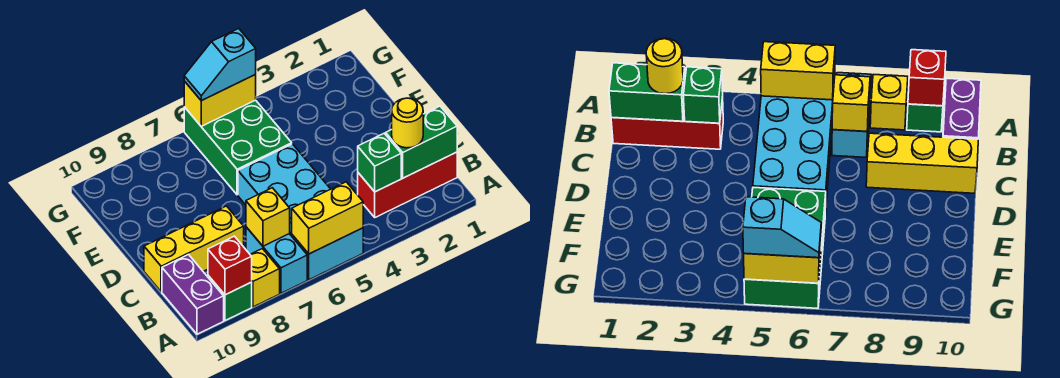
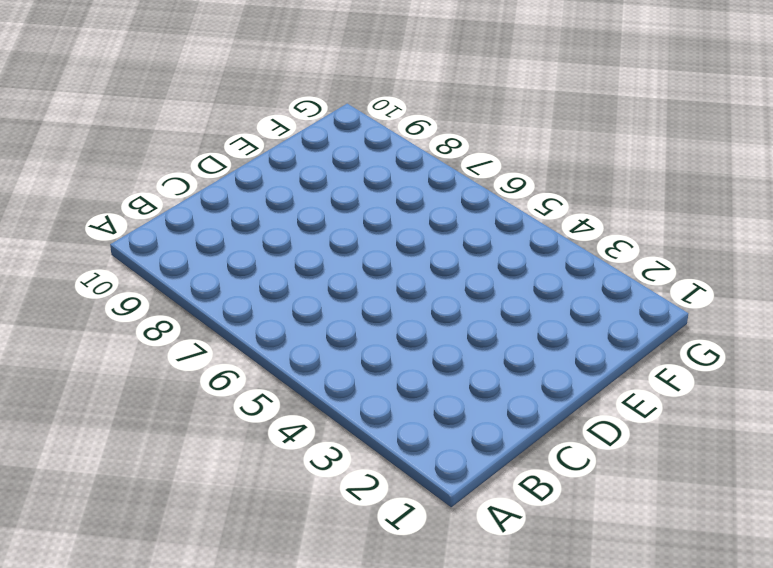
none -> cyan brick A5:D6 level 1
none -> cyan brick A7:B7 level 1
none -> yellow brick A8 level 1

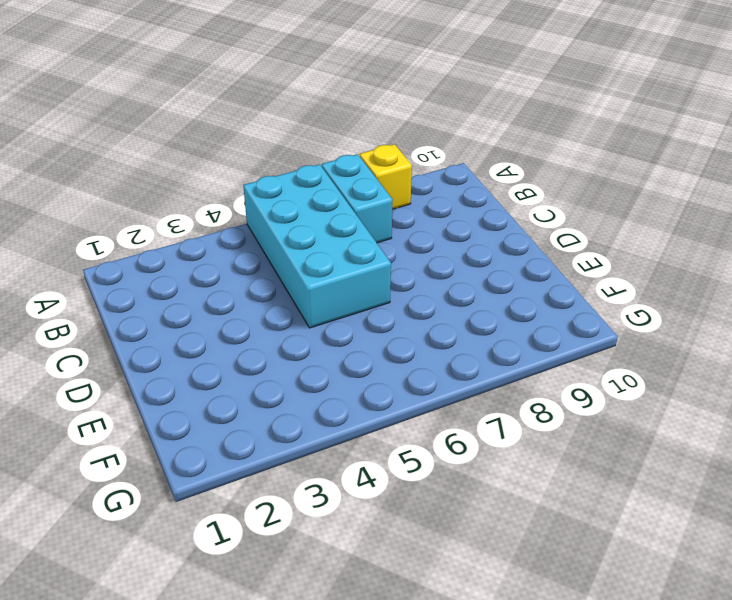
none -> green brick A9 level 1
none -> purple brick A10:B10 level 1
none -> red brick B1:B3 level 1

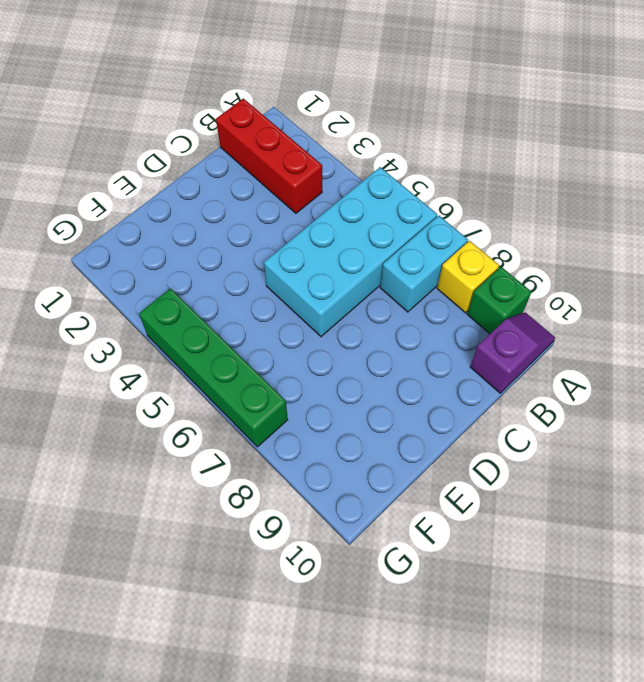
purple slope A10:B10 level 1 top B -> purple brick A10:B10 level 1
green brick G4:G7 level 1 -> green brick E5:G6 level 1
none -> yellow brick C8:C10 level 1
none -> yellow brick A5:A6 level 2
none -> red brick A9 level 2

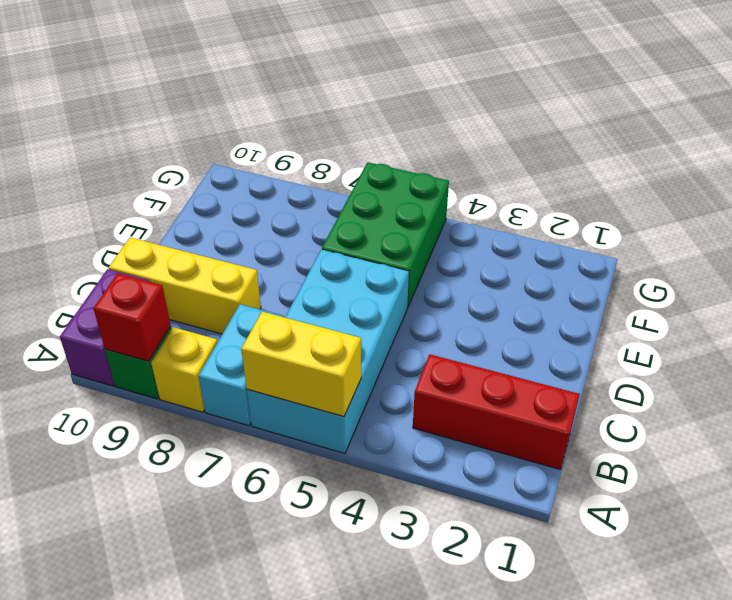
none -> green brick B1:B2 level 2
none -> green brick B3 level 2
none -> yellow brick B7 level 2

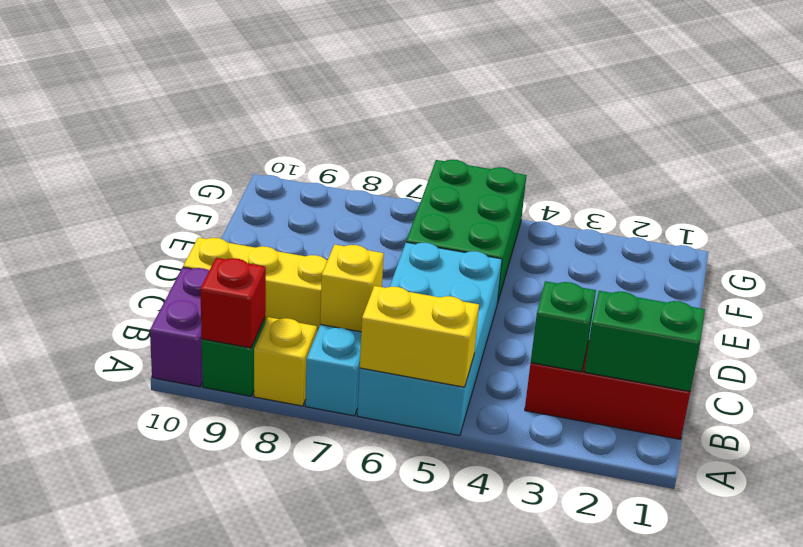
none -> yellow brick G5:G6 level 2
none -> yellow round brick B2 level 3
none -> cyan slope G5:G6 level 3 top 5

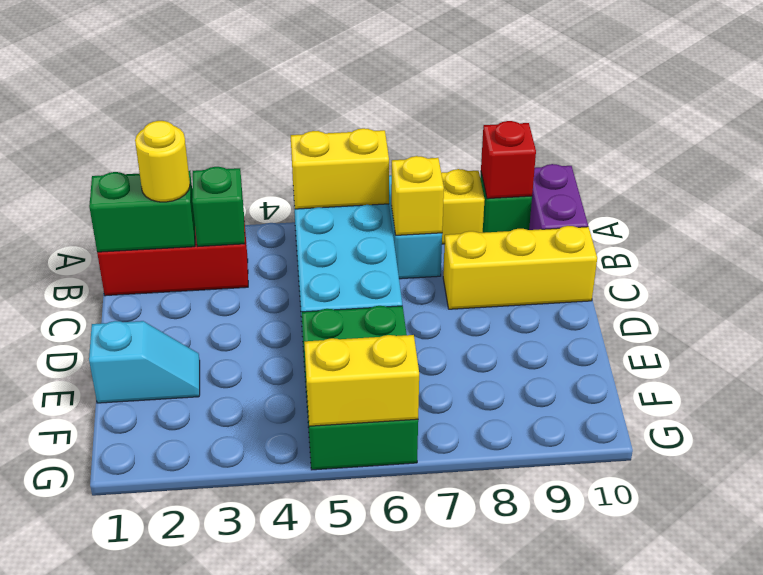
cyan slope E1:E2 level 1 top 1 -> cyan slope G5:G6 level 3 top 5

